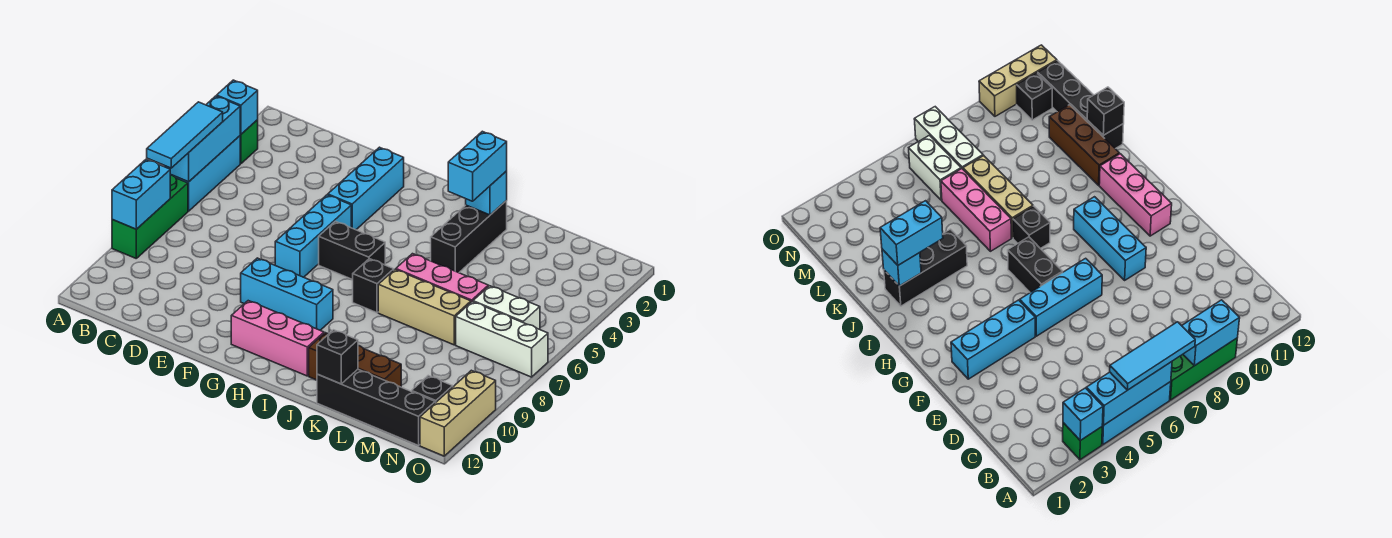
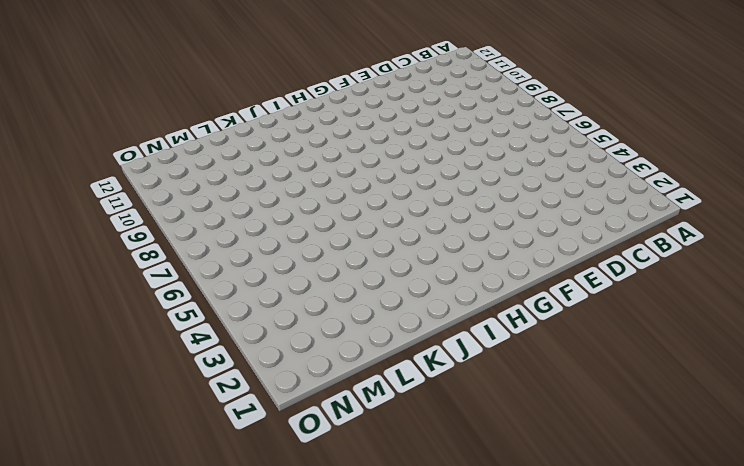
none -> green brick A3 level 1
none -> cyan brick A4:A6 level 1
none -> green brick A7:A9 level 1

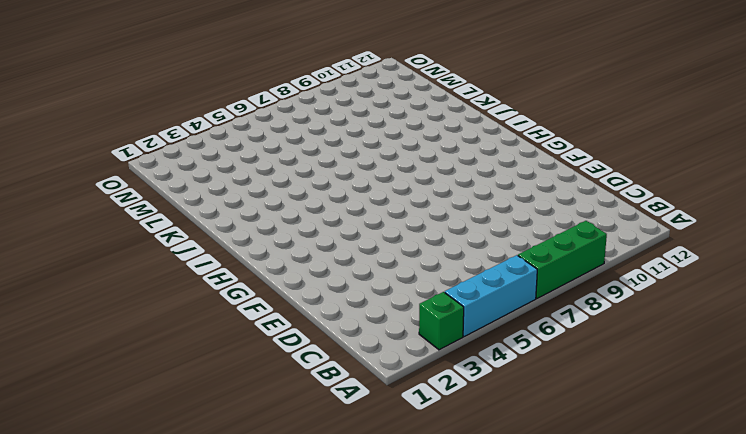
none -> cyan brick F2:F4 level 1
none -> cyan brick F5:F7 level 1
none -> cyan brick F9:H9 level 1

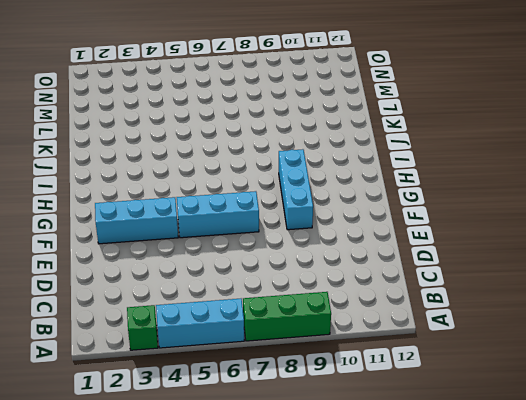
none -> black brick G6:H6 level 1
none -> pink brick G11:I11 level 1
none -> black brick I7 level 1

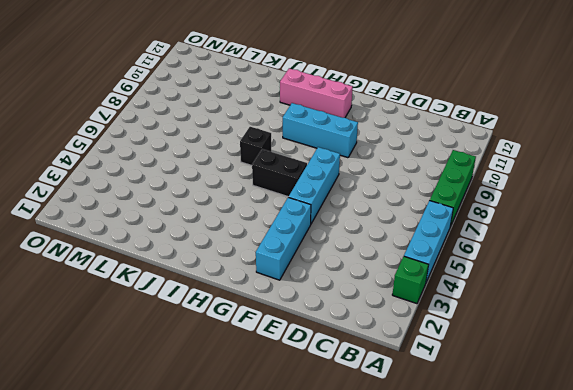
none -> black brick J2:J4 level 1
none -> pink brick J6:L6 level 1
none -> tan brick J7:L7 level 1

